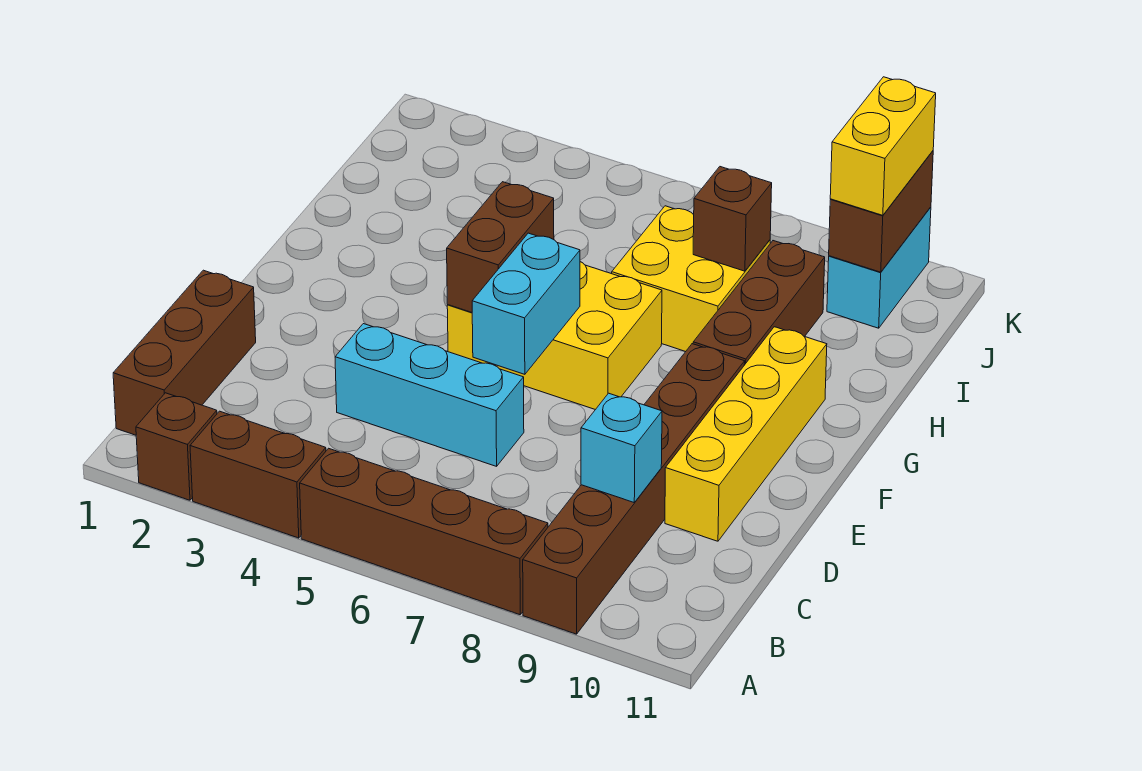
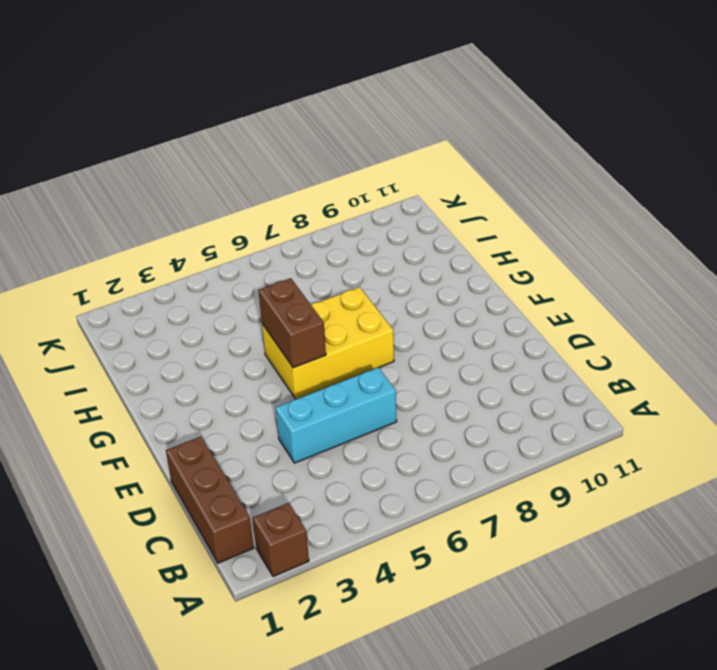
none -> brown brick A3:A4 level 1
none -> brown brick A5:A8 level 1
none -> brown brick A9:F9 level 1

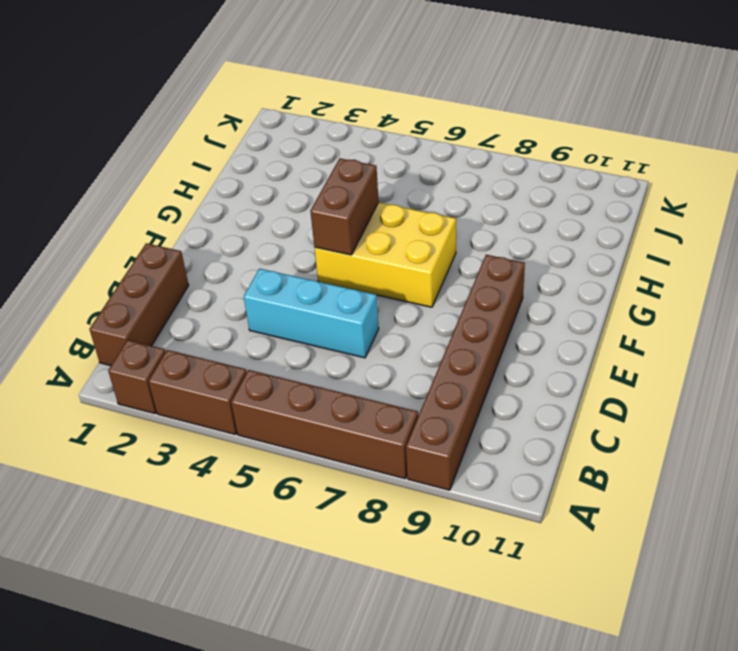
none -> yellow brick D10:G10 level 1
none -> brown brick G9:I9 level 1
none -> yellow brick H7:I8 level 1

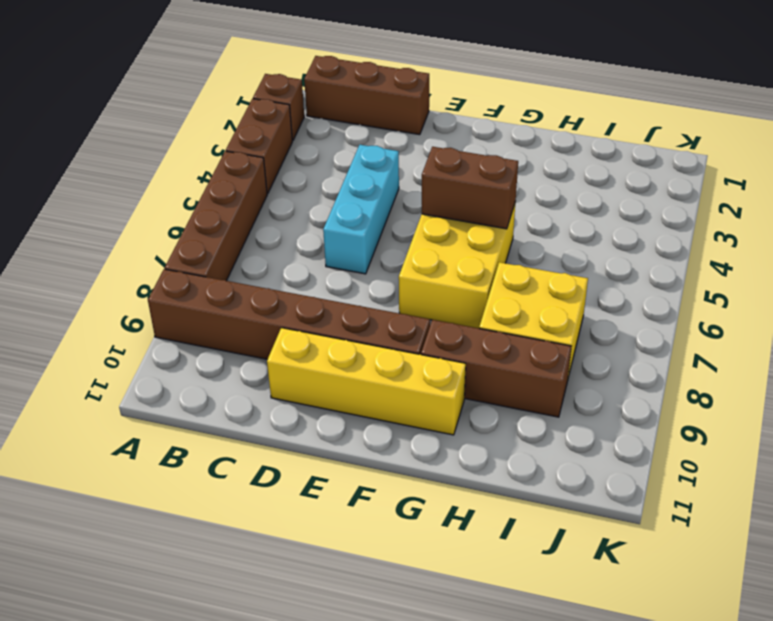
none -> cyan brick J10:K10 level 1
none -> cyan brick C9 level 2
none -> cyan brick E6:F6 level 2

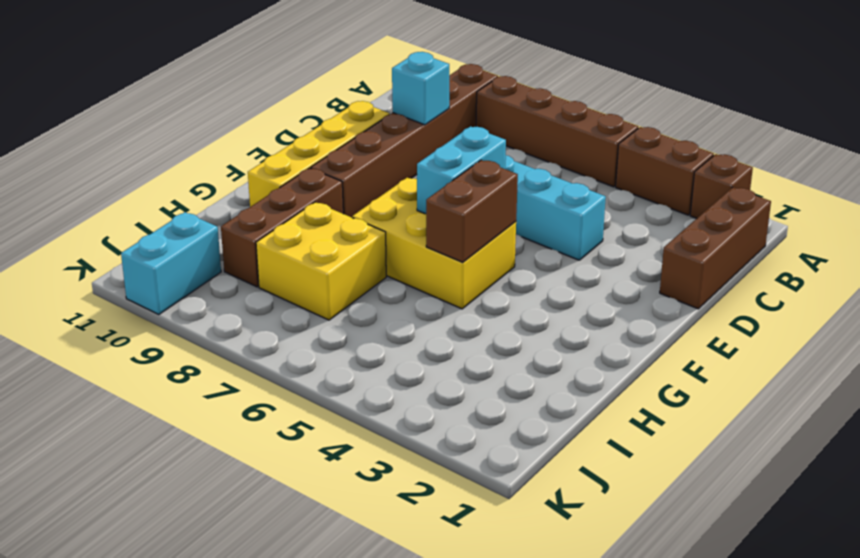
none -> brown brick I8 level 2
none -> brown brick J10:K10 level 2
none -> yellow brick J10:K10 level 3

